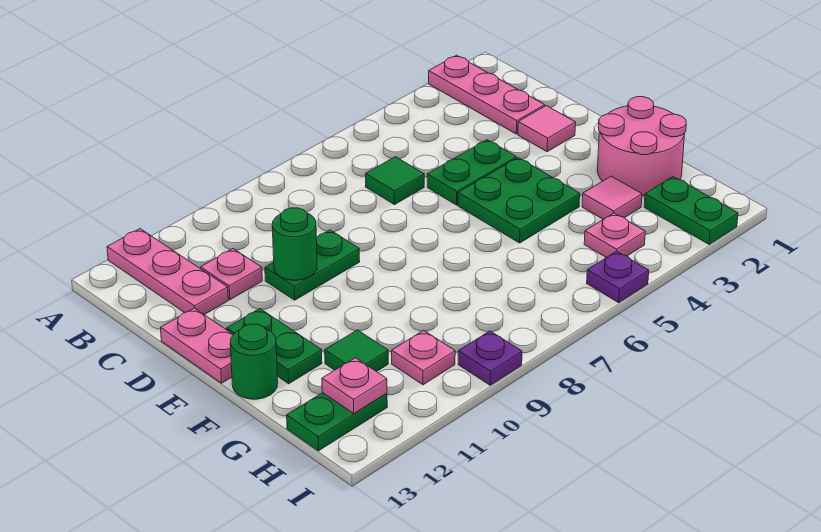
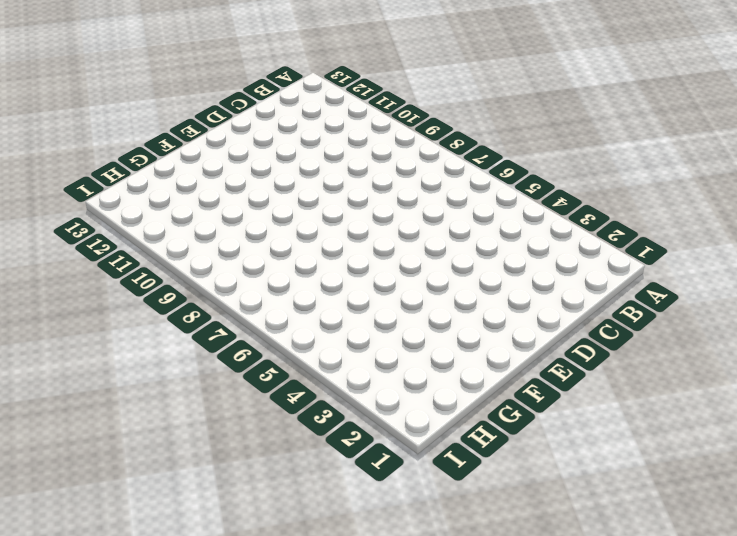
none -> pink plate A2:C2 level 1
none -> pink plate A12:C12 level 1
none -> green tile C6 level 1

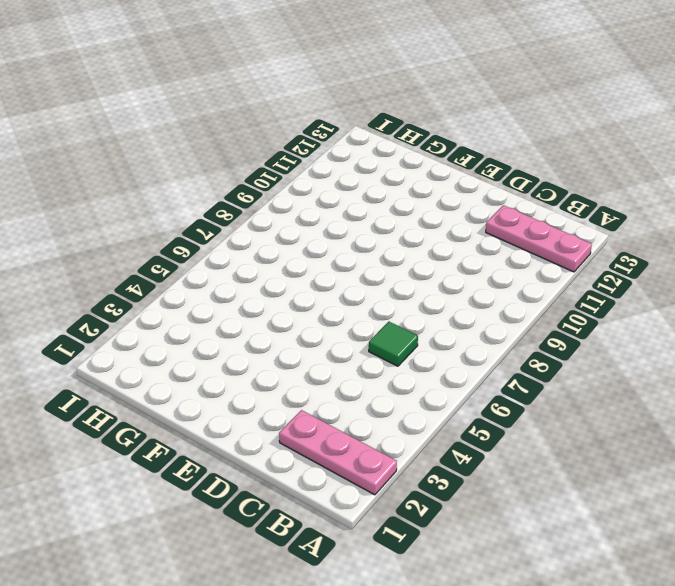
none -> pink plate C11 level 1
none -> pink tile D2 level 1
none -> green plate D4:D5 level 1

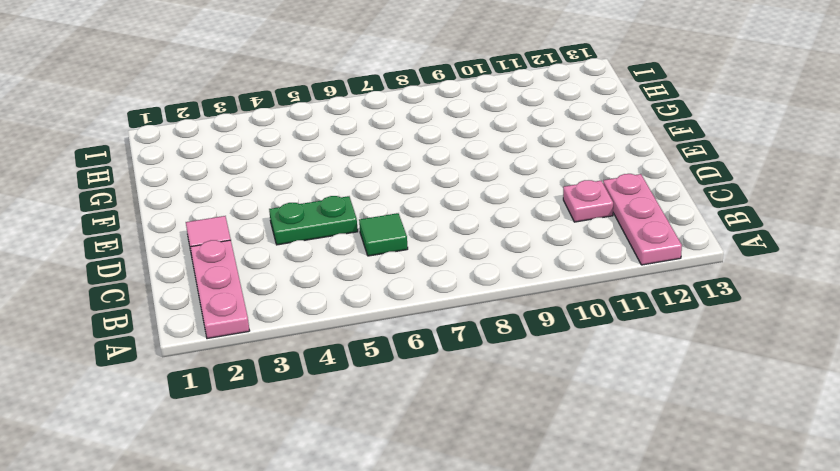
none -> green plate D9:D10 level 1
none -> pink plate D13:E13 level 1
none -> green plate E4:F5 level 1

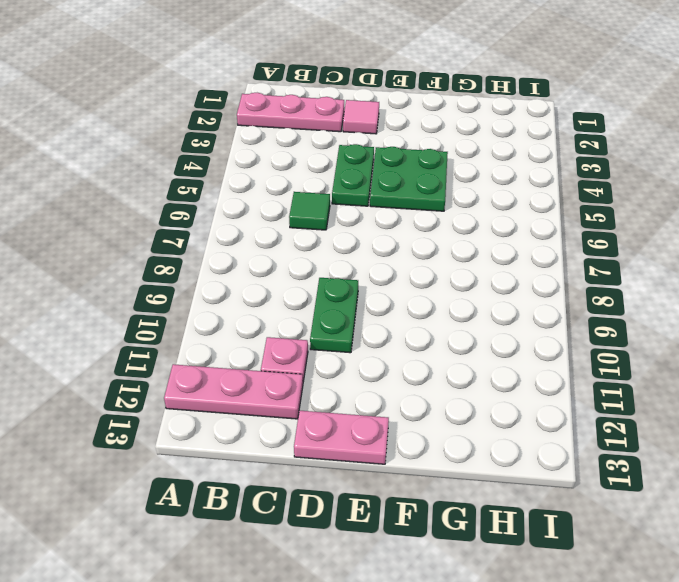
none -> green plate E12:F12 level 1
none -> pink round brick F1:G2 level 1
none -> green round brick F13 level 1

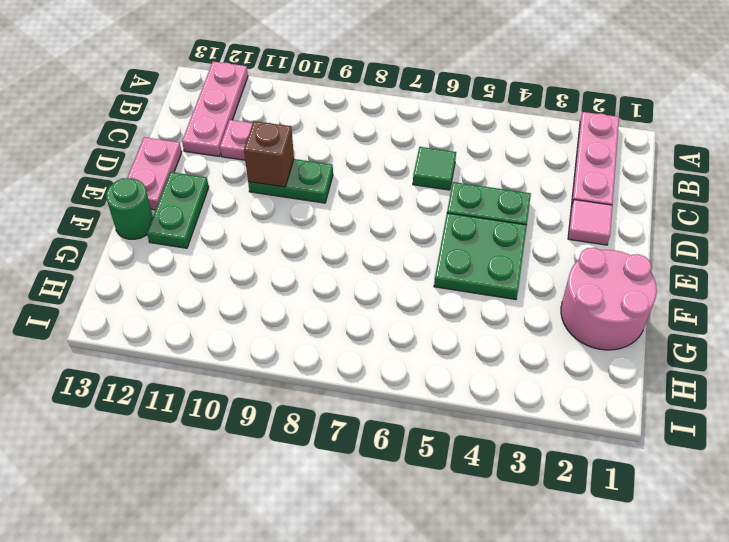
brown brick D10 level 2 -> green round brick D10 level 2
none -> pink tile G3 level 1
none -> green tile G11 level 1
none -> green plate H2:I2 level 1

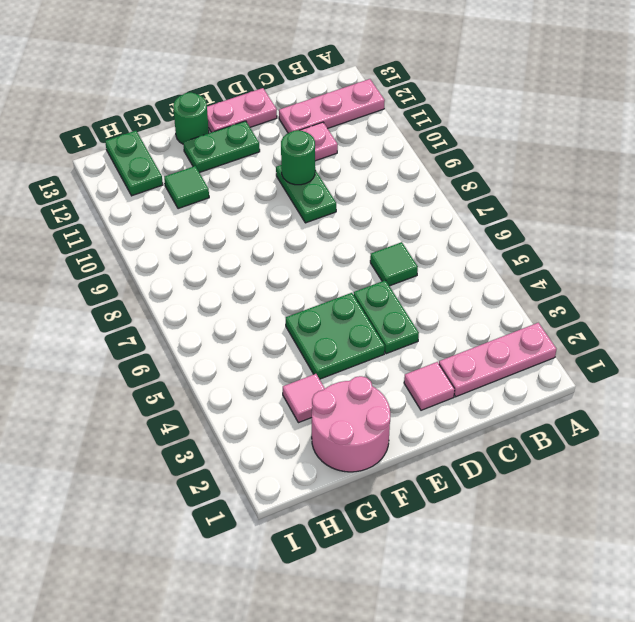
none -> green plate H2:I2 level 1
none -> pink plate H4 level 1
none -> pink plate H10 level 1

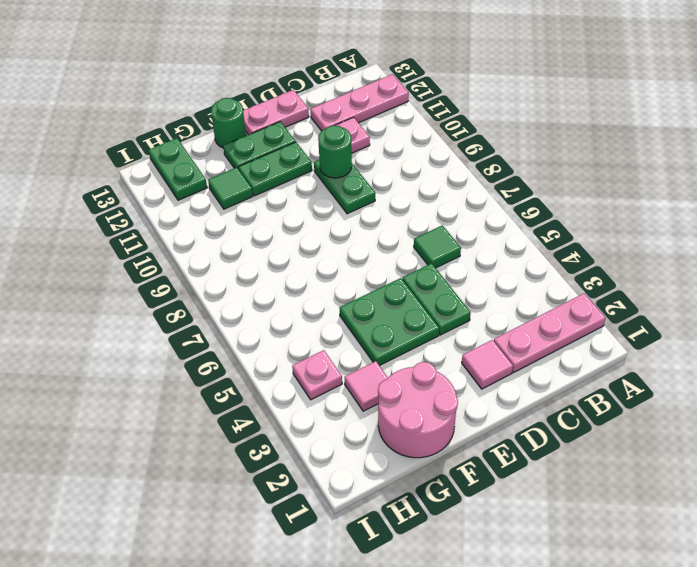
green plate E11:F11 level 1 -> green plate H2:I2 level 1
none -> pink plate H10 level 1
none -> purple plate I5 level 1
none -> purple plate I9 level 1

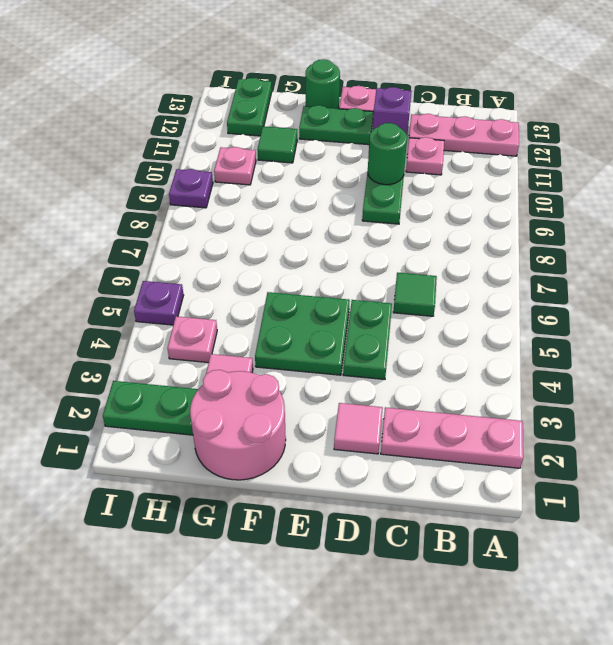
purple brick D12 level 1 -> none
none -> pink plate H12 level 2

